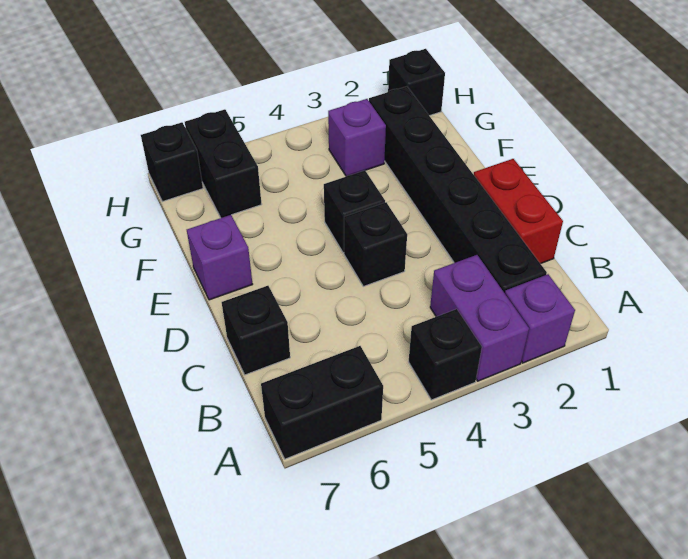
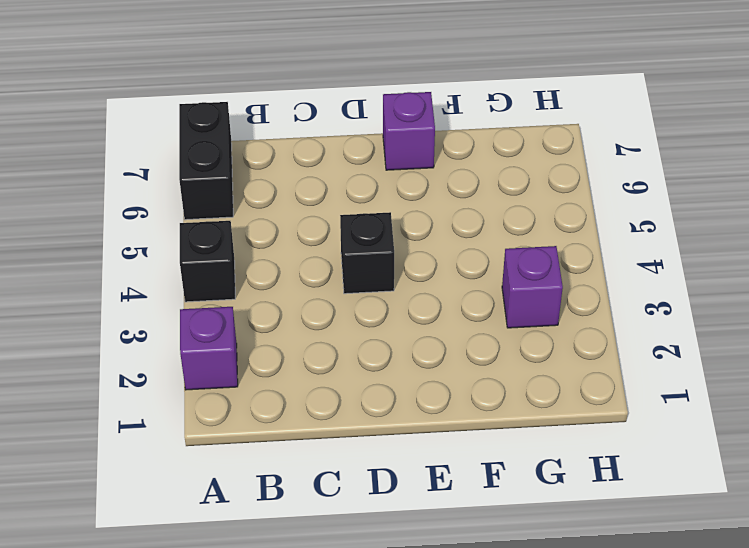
none -> purple brick A3:B3 level 1
none -> black brick B2:G2 level 1
none -> red brick C1:D1 level 1

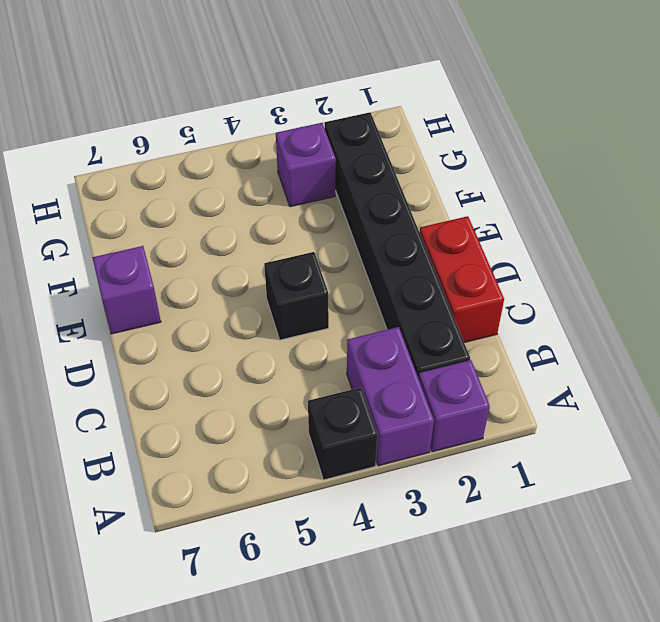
none -> black brick A6:A7 level 1
none -> black brick C7 level 1
none -> black brick E4 level 1

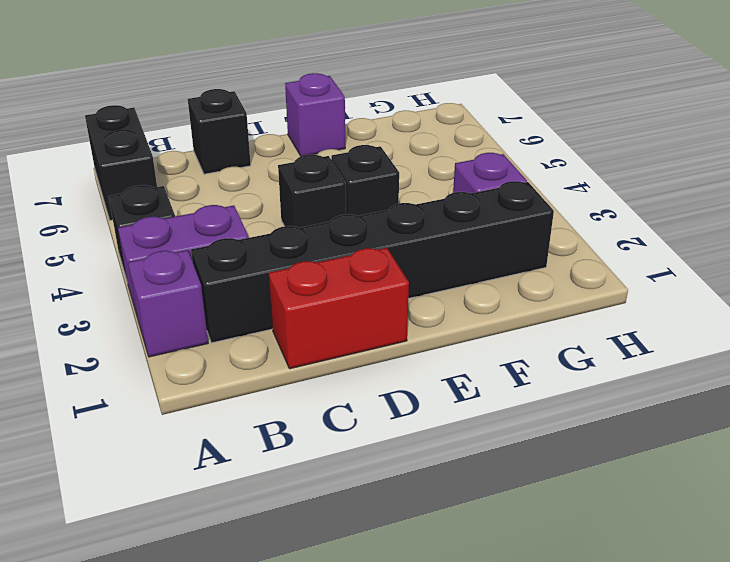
none -> black brick G6:H6 level 1
none -> black brick H1 level 1
none -> black brick H7 level 1

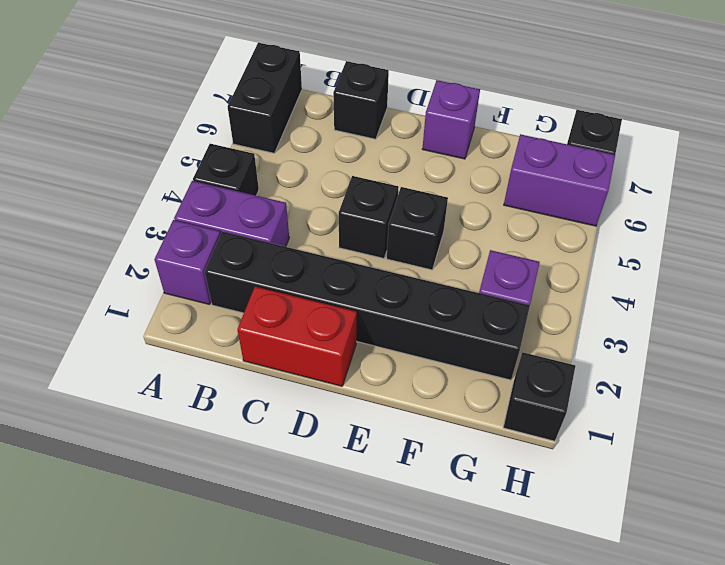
purple brick G6:H6 level 1 -> black brick G6:H6 level 1

